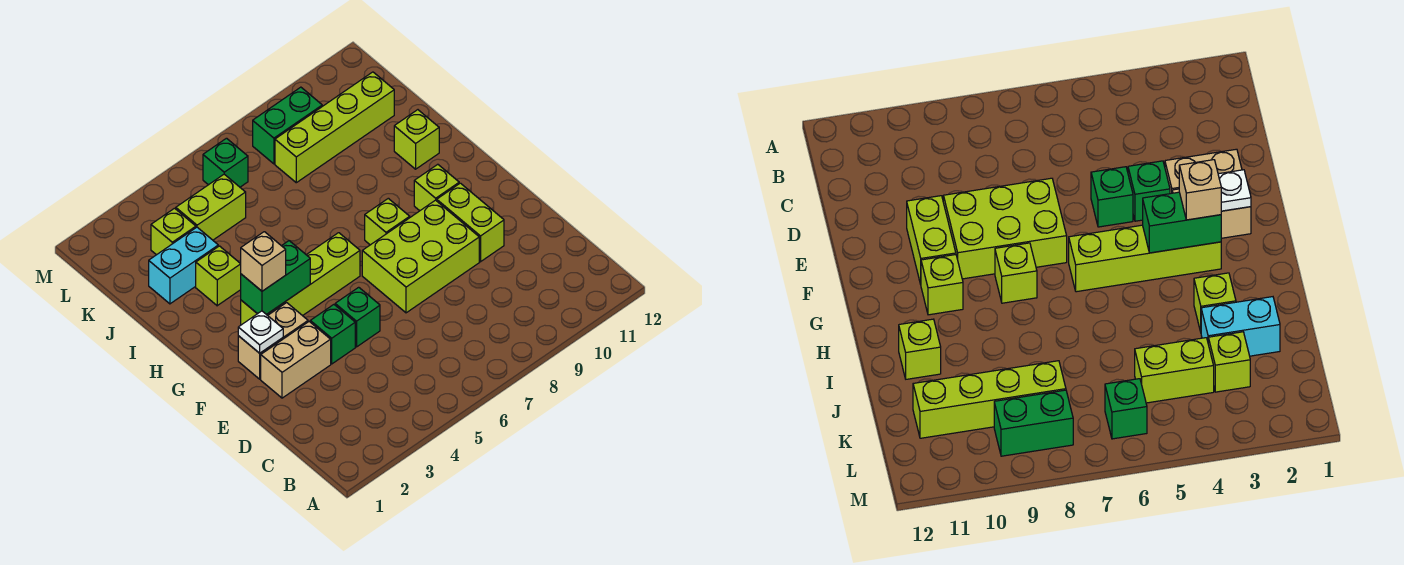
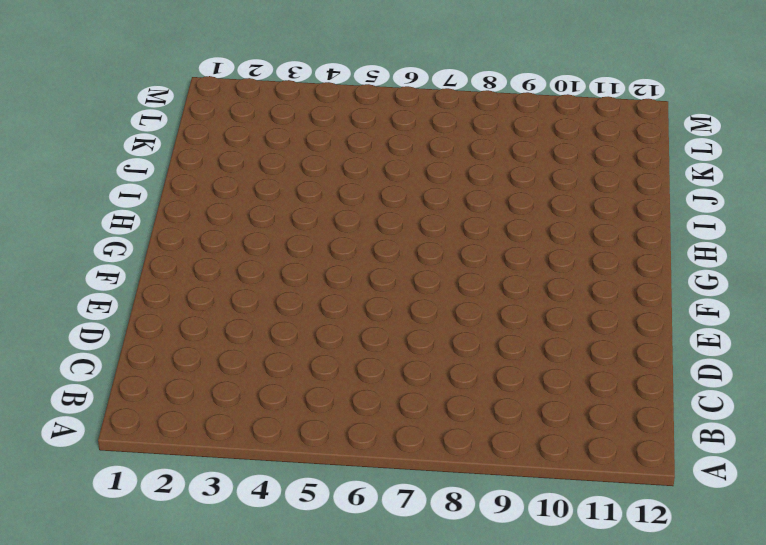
none -> tan brick E2:E3 level 1
none -> green brick E4 level 1
none -> green brick E5 level 1

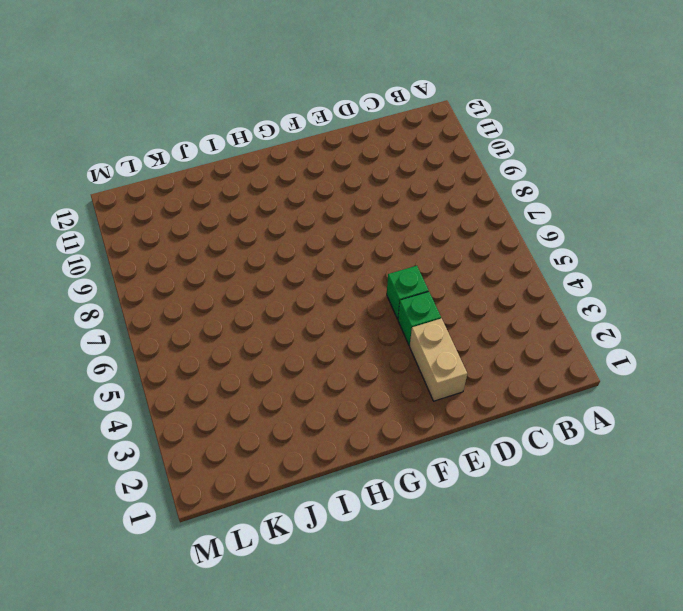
none -> lime brick E7:F9 level 1
none -> lime brick E10:F10 level 1
none -> tan brick F2:F3 level 1

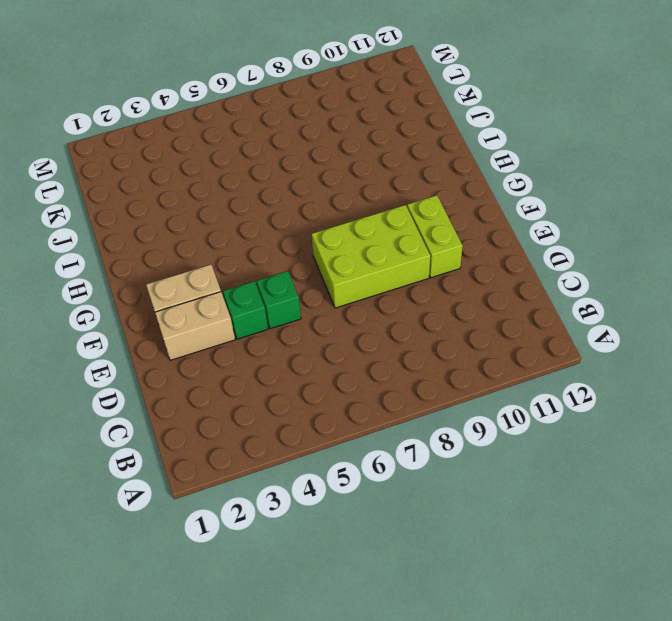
none -> lime brick G3:G6 level 1
none -> lime brick G8 level 1
none -> lime brick G10 level 1

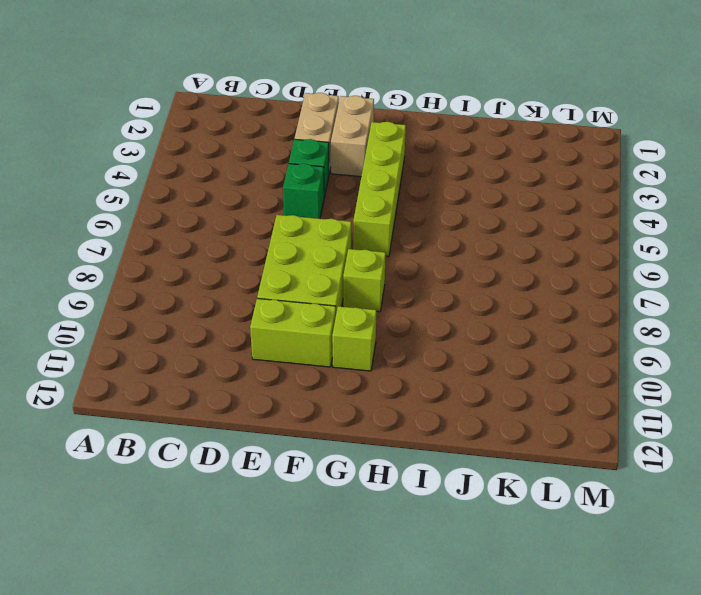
none -> lime brick I3 level 1
none -> lime brick I11 level 1
none -> cyan brick J2:J3 level 1

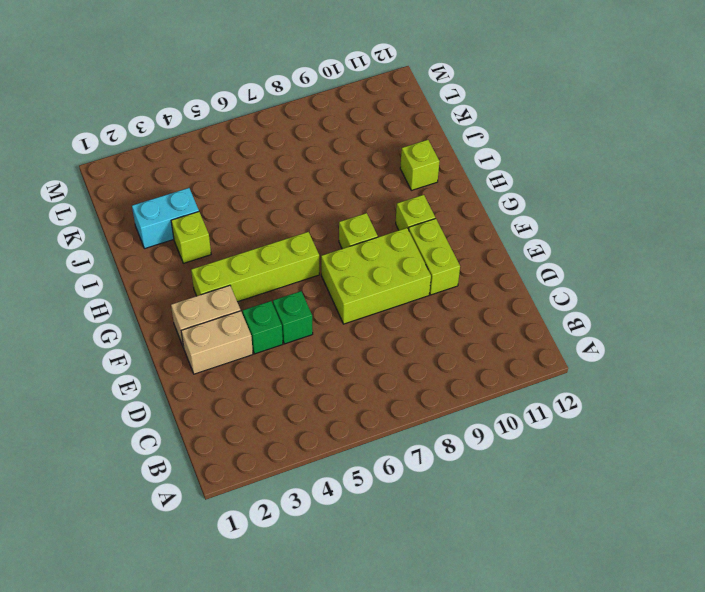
none -> lime brick K3 level 1
none -> lime brick K4:K5 level 1
none -> lime brick K8:K11 level 1

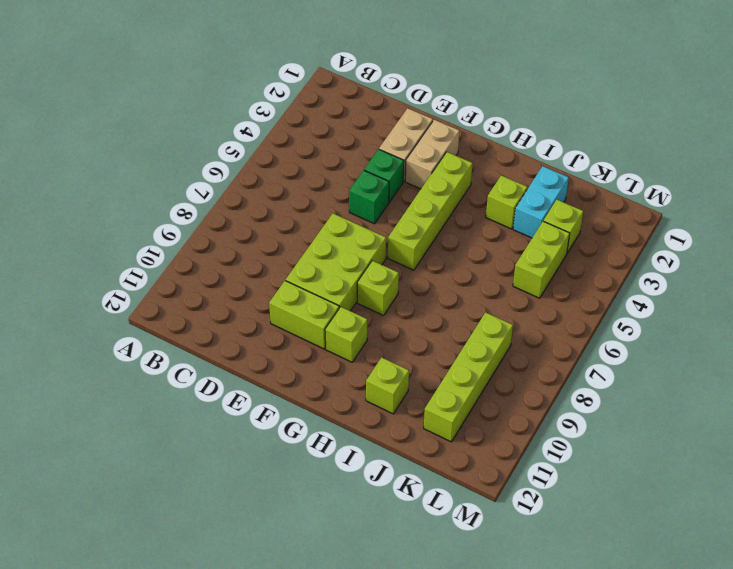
none -> green brick L6 level 1
none -> green brick L8:L9 level 1
none -> white plate F2 level 2

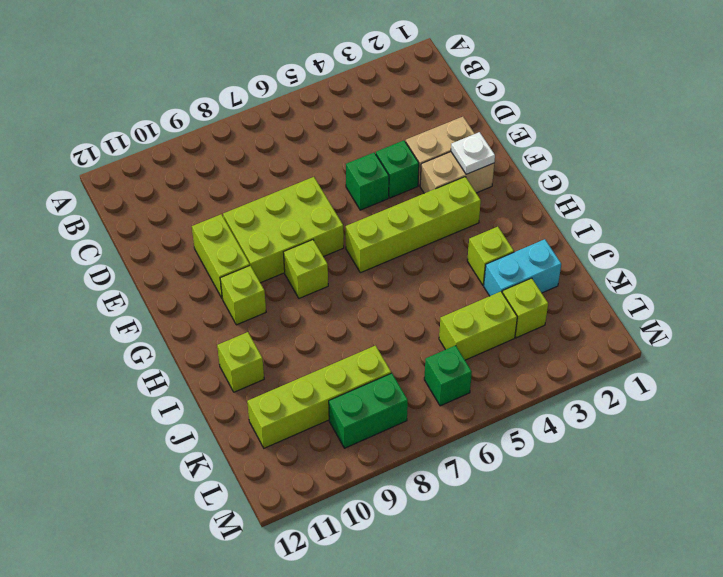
none -> green brick G3:G4 level 2
none -> tan brick G3 level 3

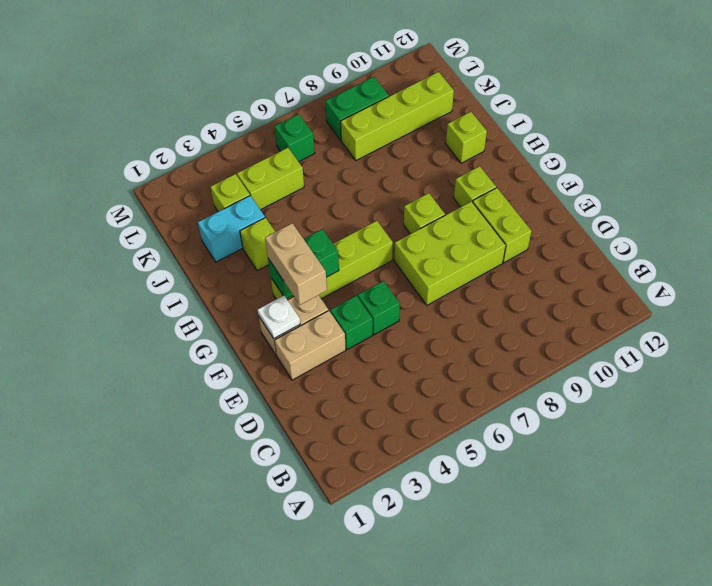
tan brick F3:G3 level 3 -> tan brick G3 level 3

